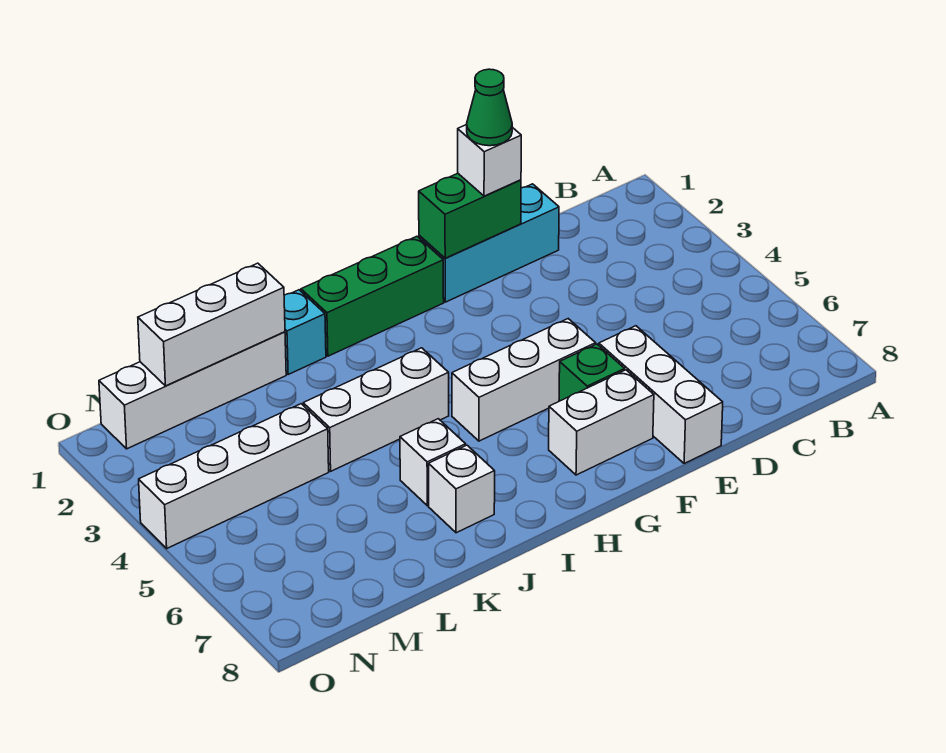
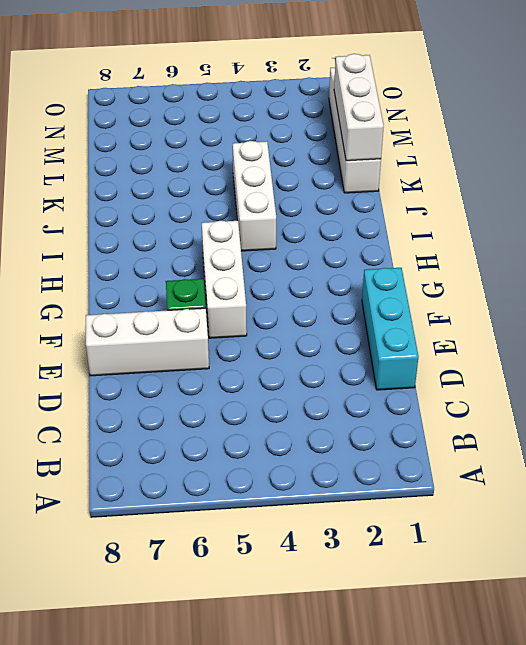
none -> white brick F7:G7 level 1
none -> green brick G1:I1 level 1
none -> cyan brick J1 level 1

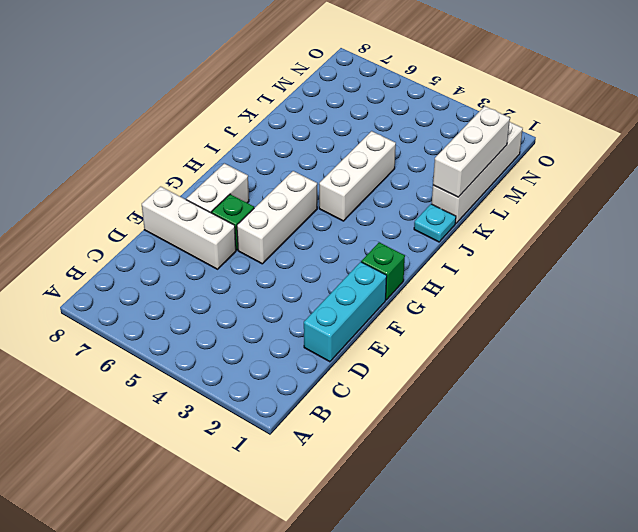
green brick G1 level 1 -> green brick G1:I1 level 1
cyan plate J1 level 1 -> cyan brick J1 level 1
none -> white brick J6 level 1
none -> white brick J7 level 1
none -> white brick L4:O4 level 1

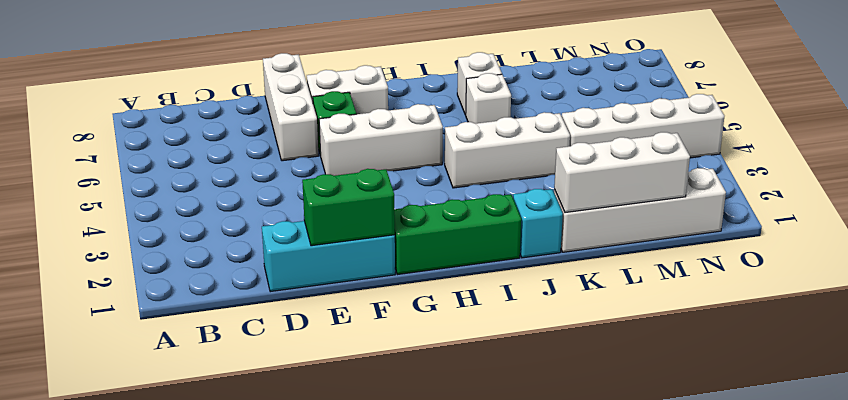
none -> white brick E1 level 3
none -> green cone E1 level 4

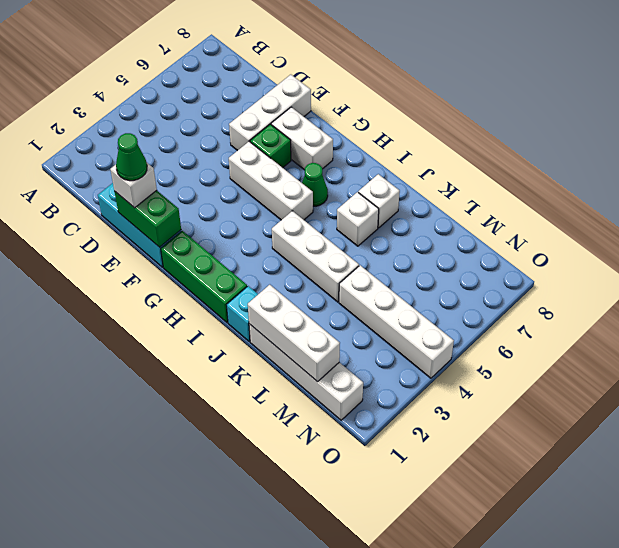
green cone H6 level 1 -> none

